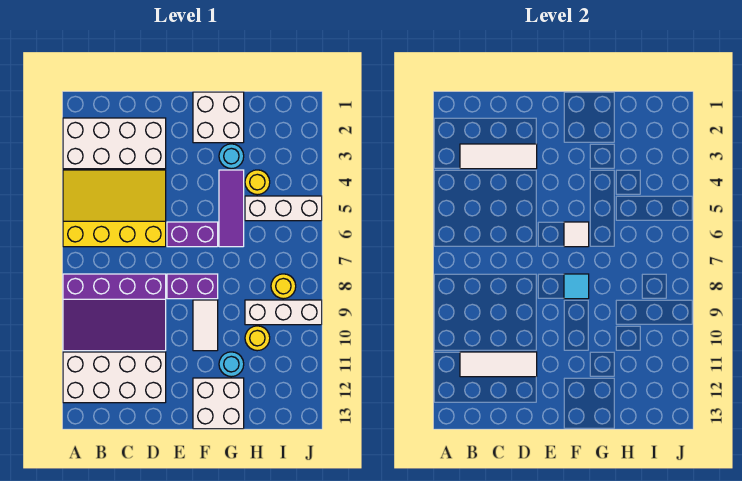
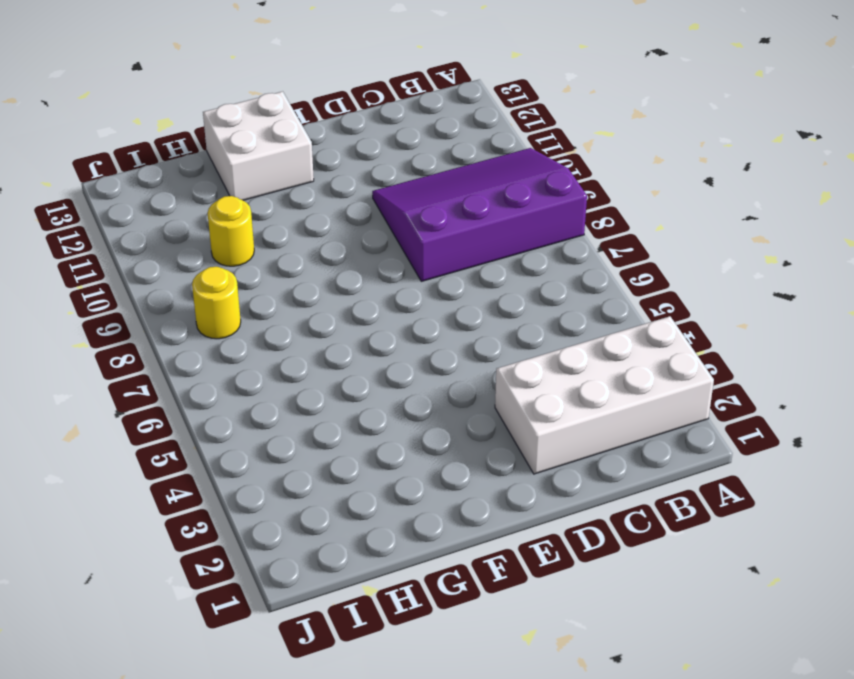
none -> yellow slope A4:D6 level 1 top 6
none -> white brick A11:D12 level 1
none -> purple brick E6:F6 level 1

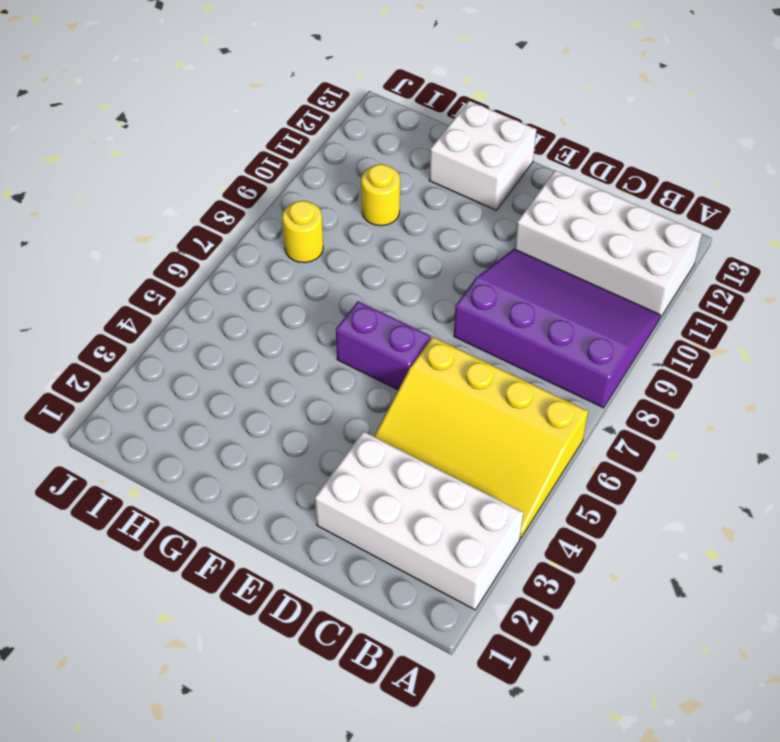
none -> purple brick E8:F8 level 1
none -> white brick F1:G2 level 1
none -> white tile F9:F10 level 1

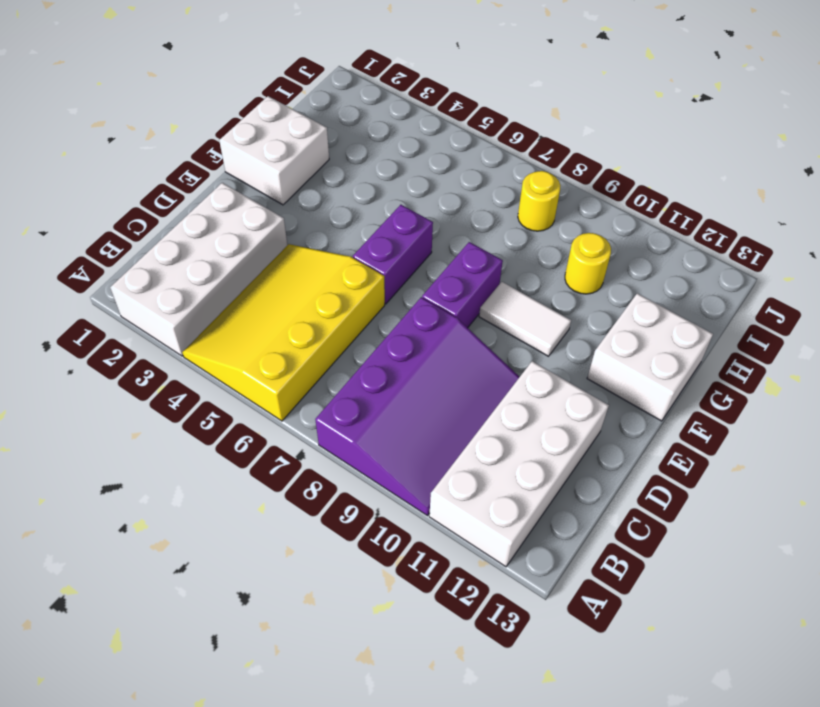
none -> cyan round brick G3 level 1
none -> purple tile G4:G6 level 1
none -> cyan round brick G11 level 1

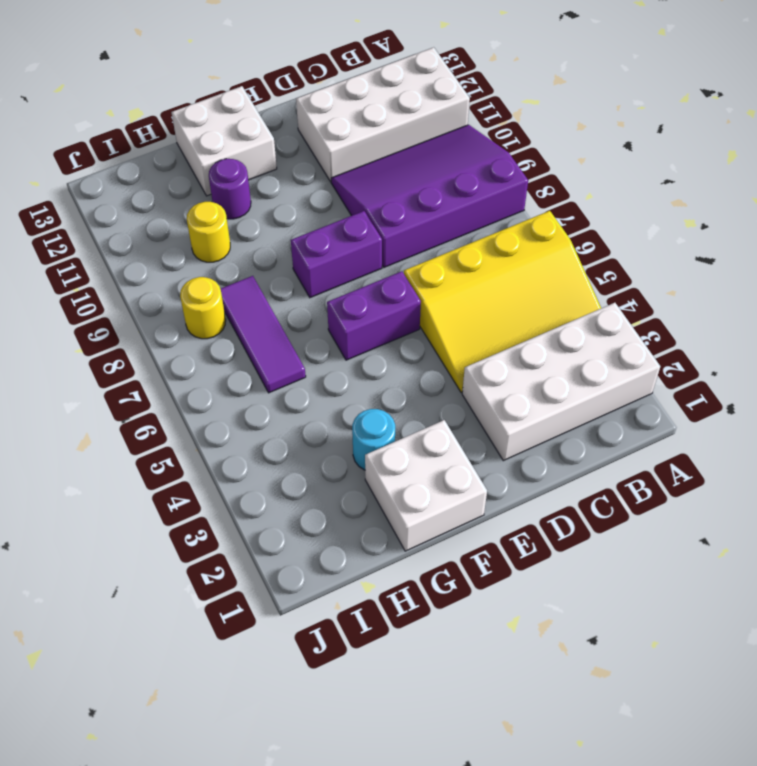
purple round brick G11 level 1 -> cyan round brick G11 level 1
purple tile H6:H8 level 1 -> purple tile G4:G6 level 1
none -> white tile F9:F10 level 1
none -> yellow round brick H4 level 1
none -> white brick H5:J5 level 1

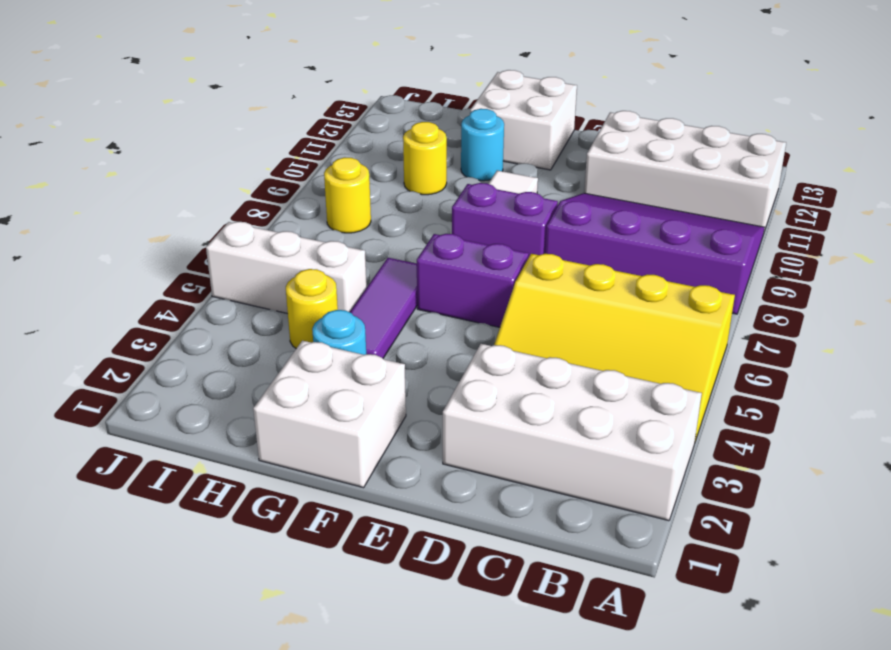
none -> white brick H9:J9 level 1
none -> white tile B3:D3 level 2
none -> white tile B11:D11 level 2

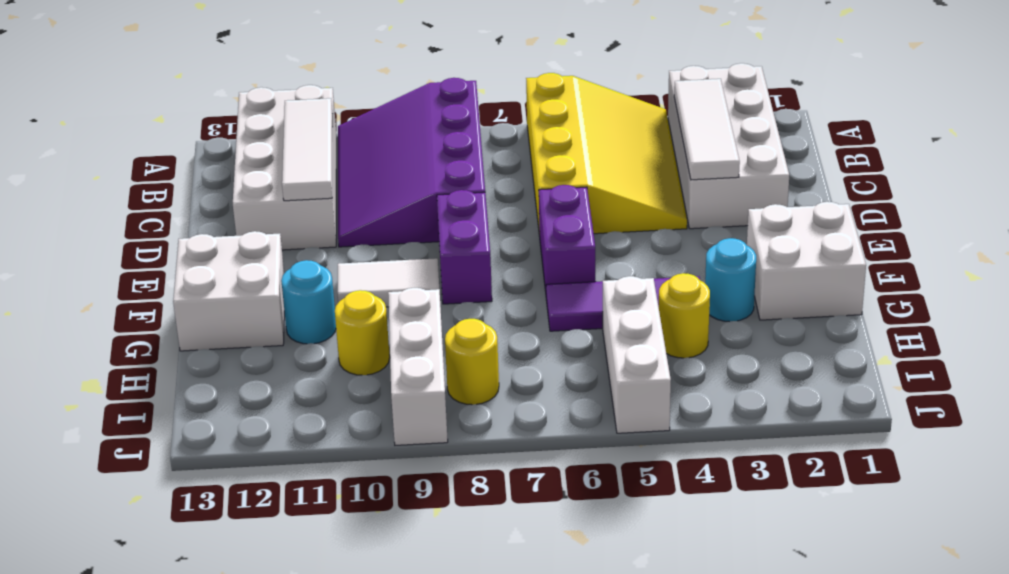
none -> white tile F6 level 2
none -> cyan tile F8 level 2

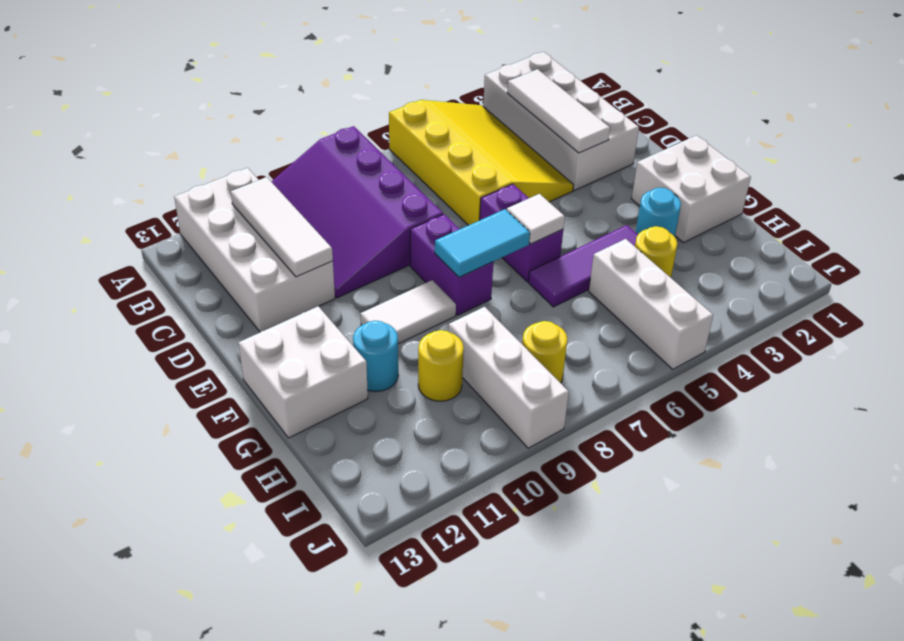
cyan tile F7:F8 level 2 -> cyan tile F8 level 2

